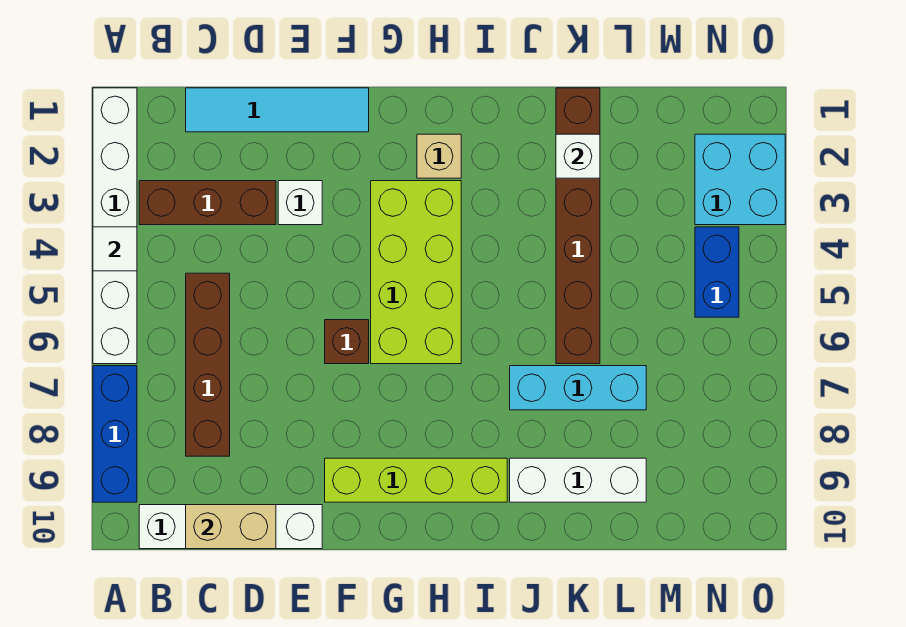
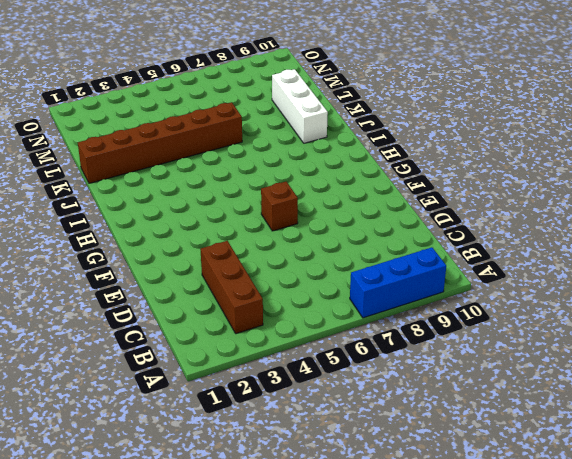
none -> white brick A1:A6 level 1
none -> white brick B10:E10 level 1
none -> cyan tile C1:F1 level 1

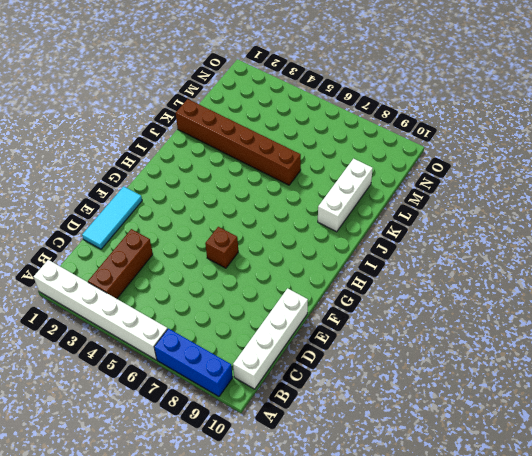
cyan tile D1:F1 level 1 -> cyan tile C1:F1 level 1
none -> brown brick C5:C8 level 1
none -> white brick E3 level 1
none -> lime brick F9:I9 level 1

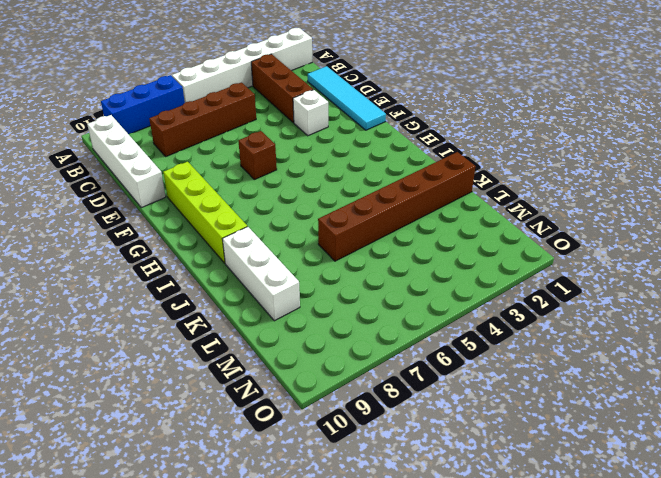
none -> lime brick G3:H6 level 1
none -> tan brick H2 level 1
none -> cyan brick J7:L7 level 1

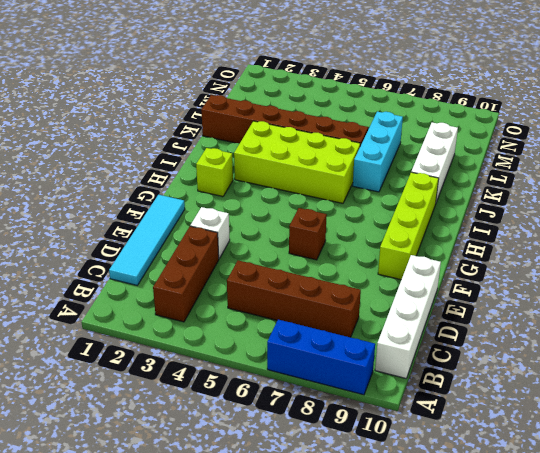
lime brick H2 level 1 -> tan brick H2 level 1
lime brick I3:J6 level 1 -> lime brick G3:H6 level 1
none -> white brick A1:A6 level 1
none -> cyan brick N2:O3 level 1
none -> blue brick N4:N5 level 1

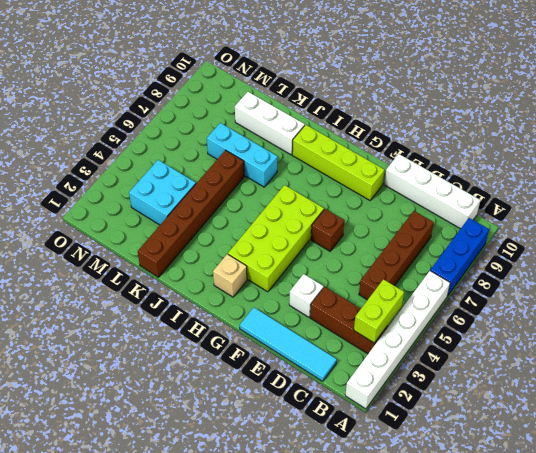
lime brick B3:B4 level 2 -> none
cyan brick L3:M4 level 1 -> cyan brick N2:O3 level 1
none -> blue brick N4:N5 level 1
none -> white tile A4 level 2
none -> tan brick C10:D10 level 2

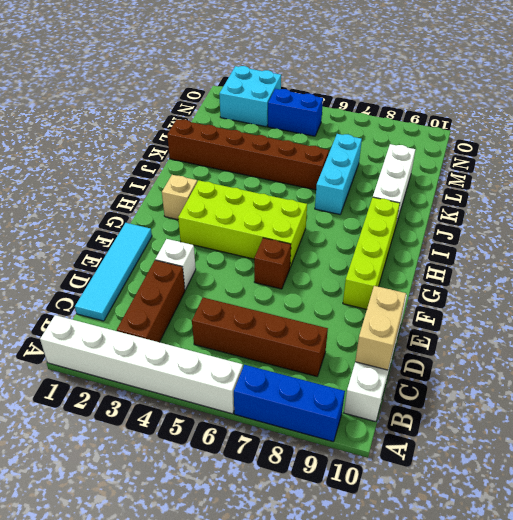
none -> white tile A4 level 2
none -> white brick K2 level 2

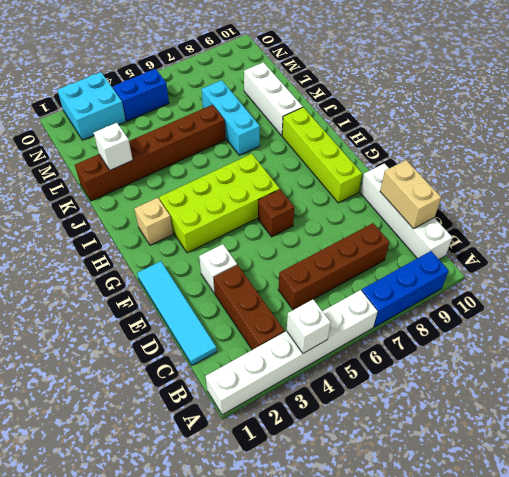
white brick A4 level 2 -> white tile A4 level 2

